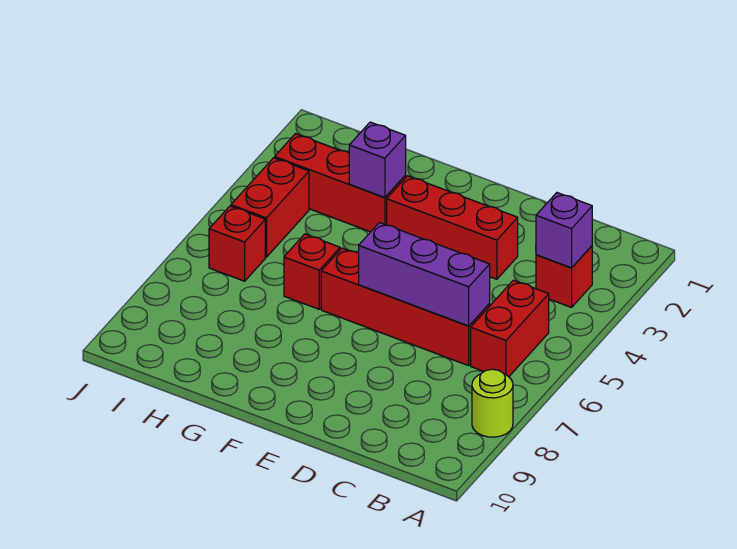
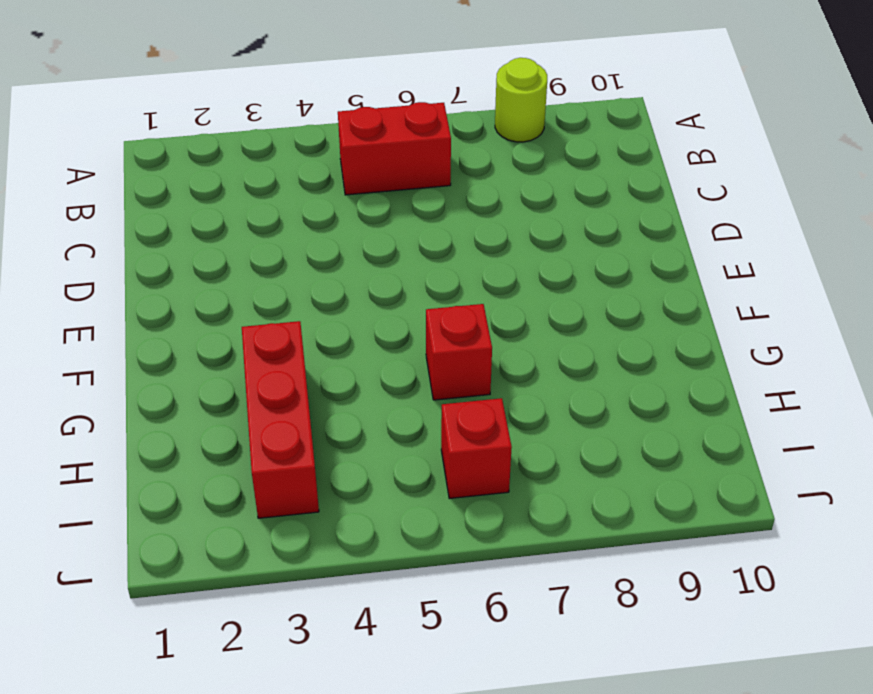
none -> red brick B3 level 1
none -> red brick C6:F6 level 1
none -> red brick D3:F3 level 1

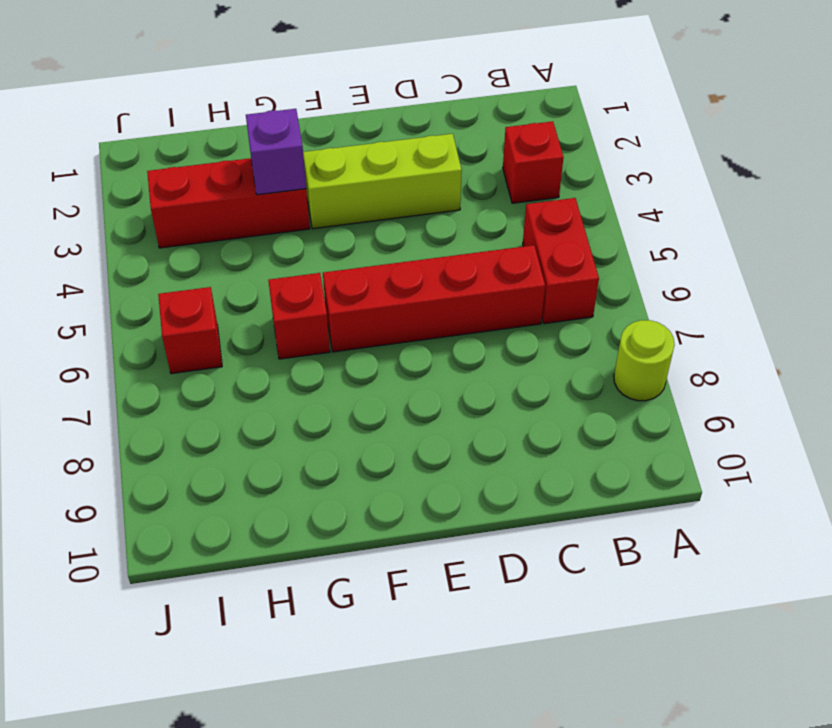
lime brick D3:F3 level 1 -> red brick D3:F3 level 1
none -> red brick I4:I5 level 1
none -> purple brick B3 level 2
none -> purple brick C6:E6 level 2

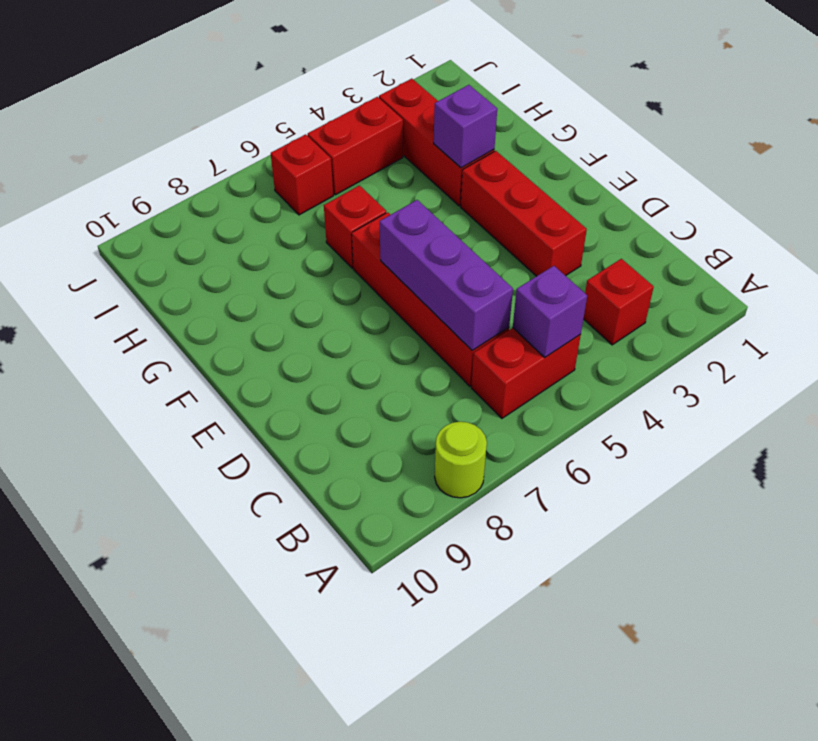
purple brick B5 level 2 -> purple brick B3 level 2

